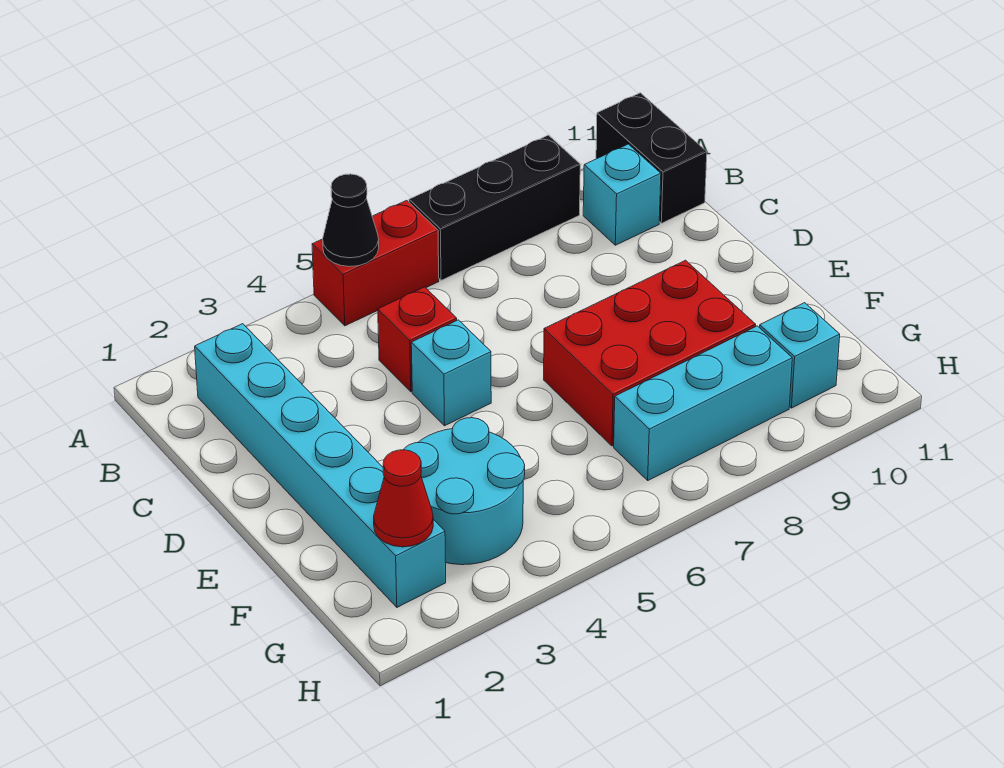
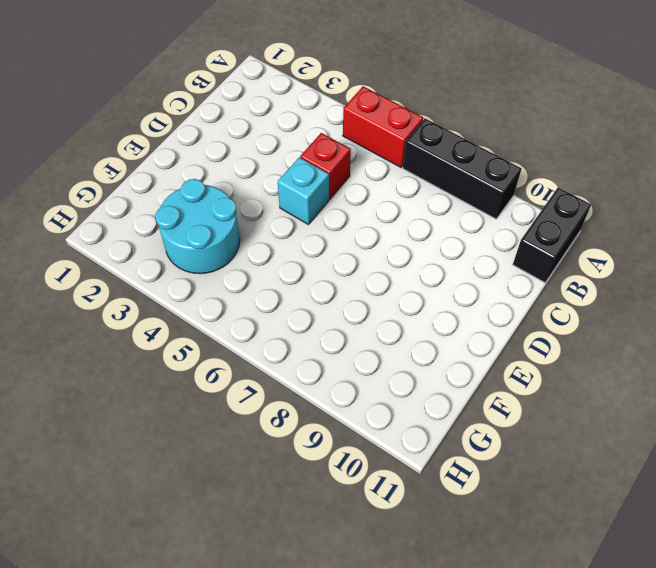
none -> cyan brick B2:G2 level 1
none -> cyan brick B10 level 1
none -> red brick E7:F9 level 1

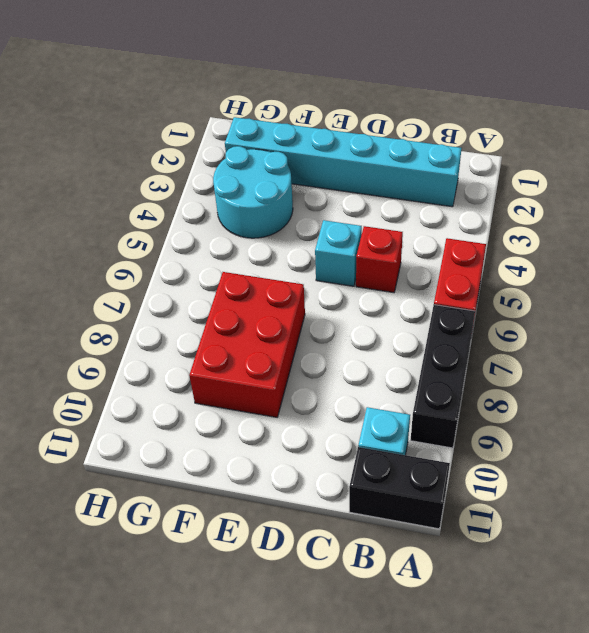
none -> cyan brick G7:G9 level 1
none -> cyan brick G10 level 1
none -> black cone A5 level 2

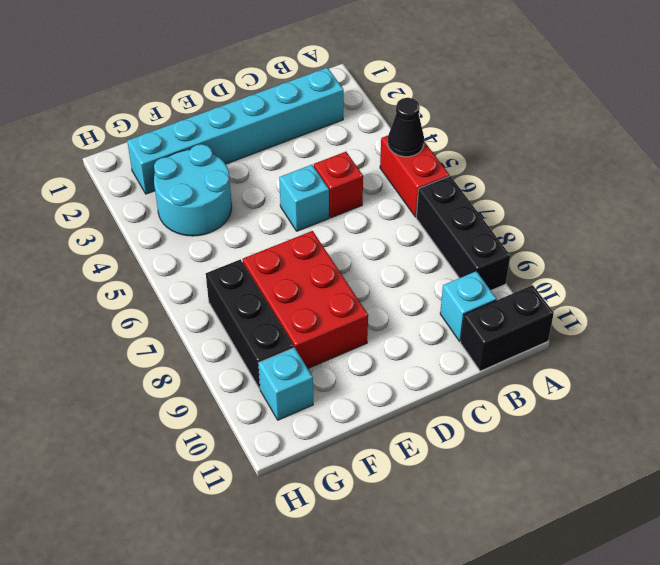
black brick G7:G9 level 1 -> cyan brick G7:G9 level 1
none -> red cone G2 level 2

